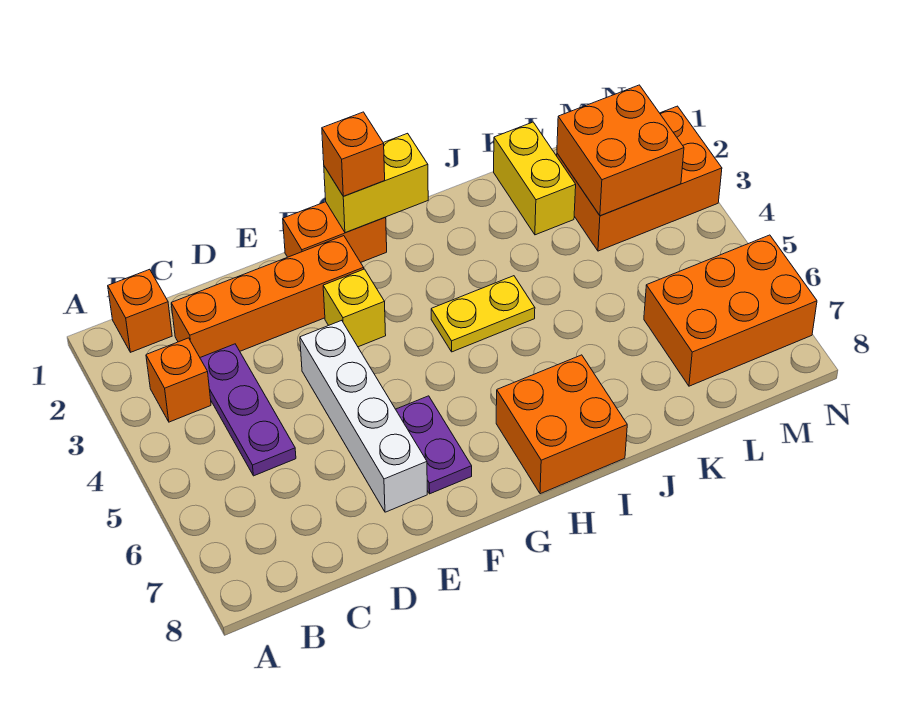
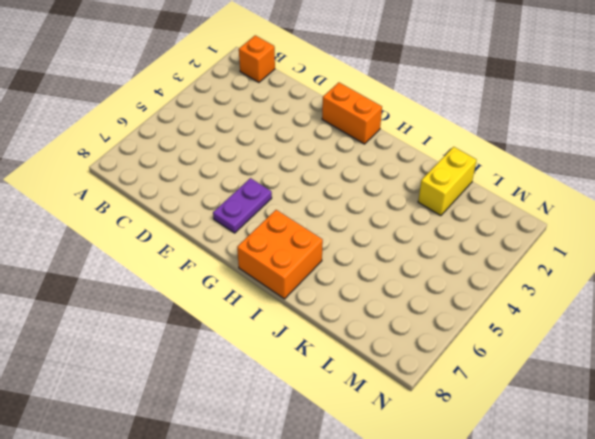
none -> orange brick B3 level 1
none -> orange brick C2:F2 level 1
none -> purple plate C3:C5 level 1

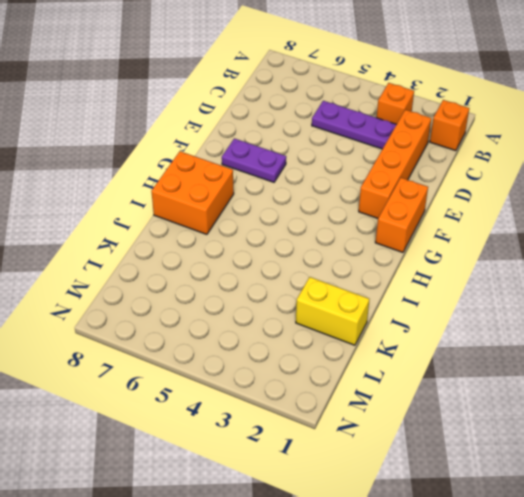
none -> white brick E4:E7 level 1
none -> yellow brick F3 level 1
none -> yellow plate H4:I4 level 1

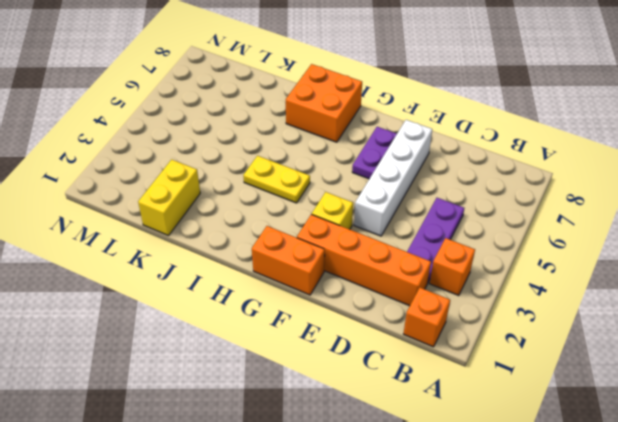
none -> orange brick L2:N3 level 1
none -> orange brick L6:N7 level 1
none -> yellow brick G1:H1 level 2

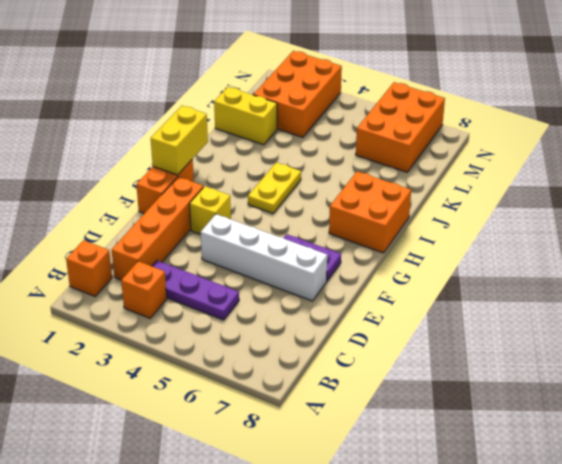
none -> orange brick L2:M3 level 2
none -> orange brick G1 level 3

